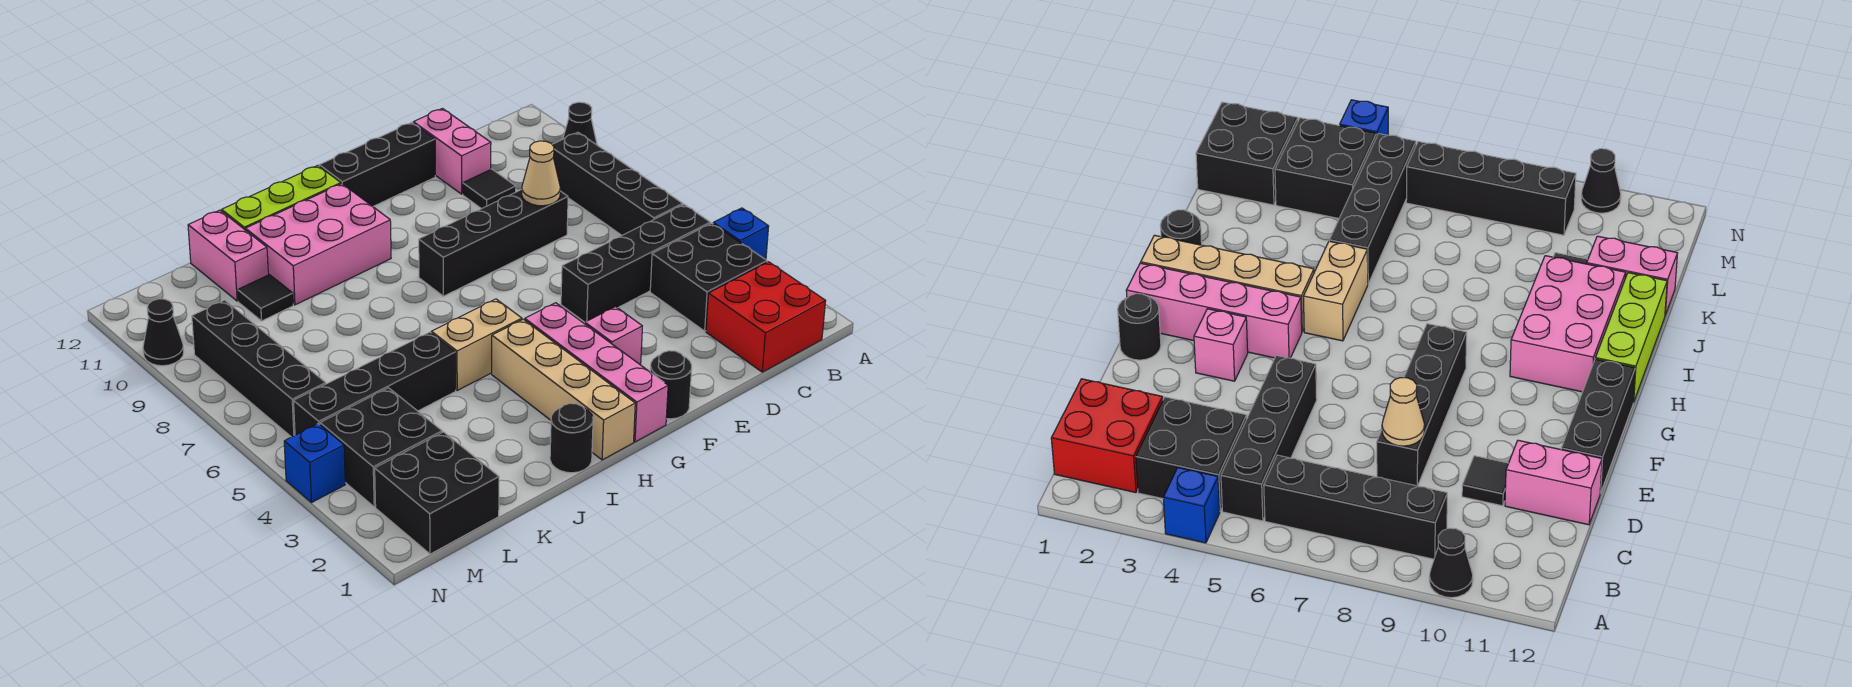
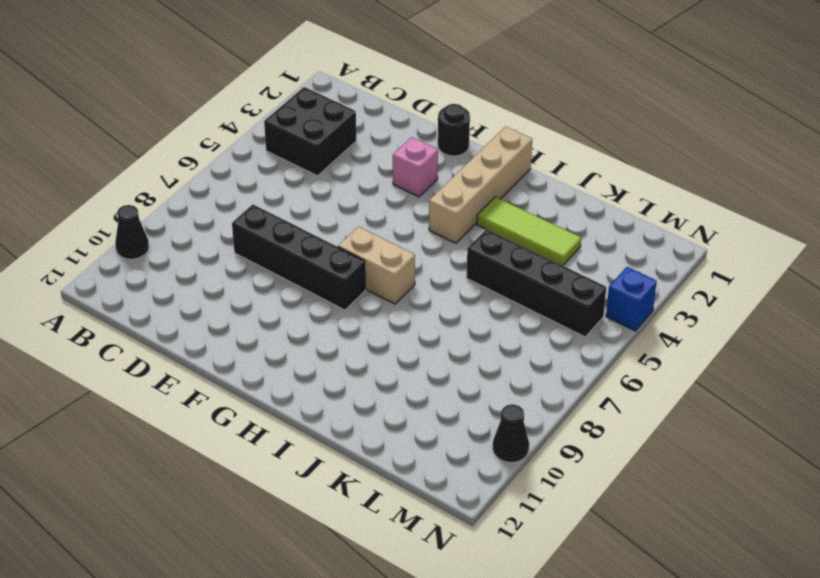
tan brick G7:H7 level 1 -> tan brick H5:I5 level 1
lime tile I3:K3 level 1 -> none
none -> blue brick A4 level 1
none -> red brick B1:C2 level 1
none -> black brick B5:E5 level 1

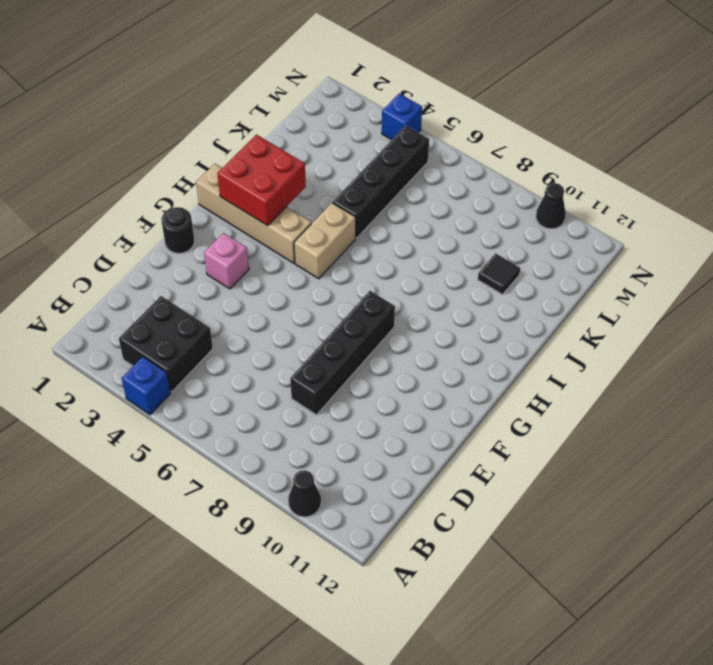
red brick H2:I3 level 2 -> red brick B1:C2 level 1
none -> black brick B5:E5 level 1
none -> black brick B6:B9 level 1
none -> black tile D10 level 1

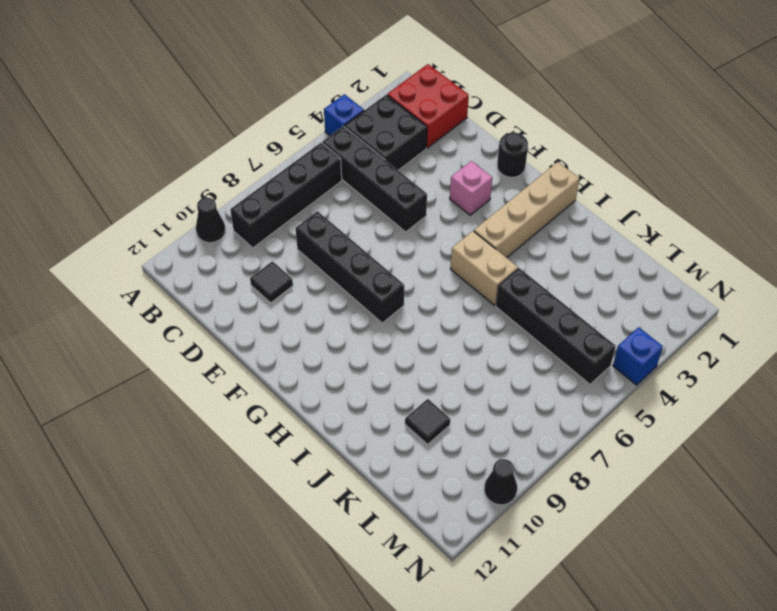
none -> pink brick D11:D12 level 1
none -> black brick E12:G12 level 1
none -> pink brick G1:G4 level 1

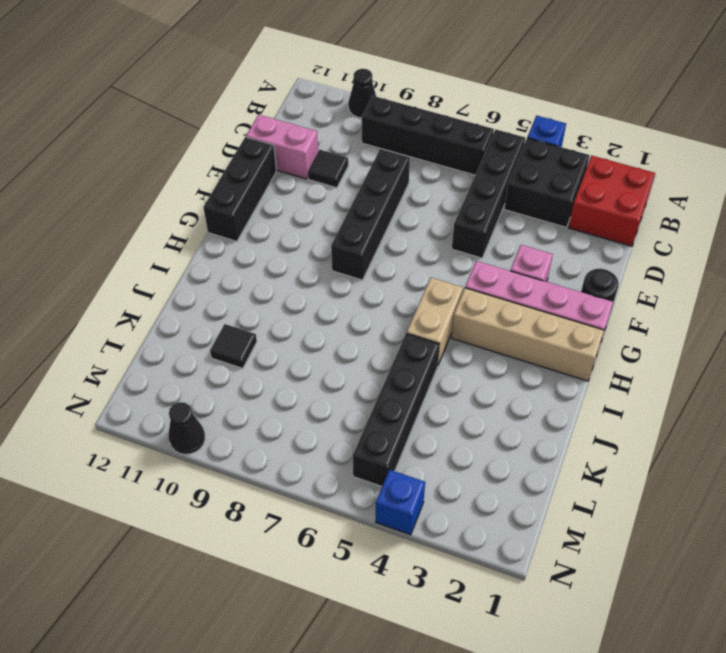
none -> pink brick H10:J11 level 1
none -> lime brick H12:J12 level 1
none -> black round brick I1 level 1

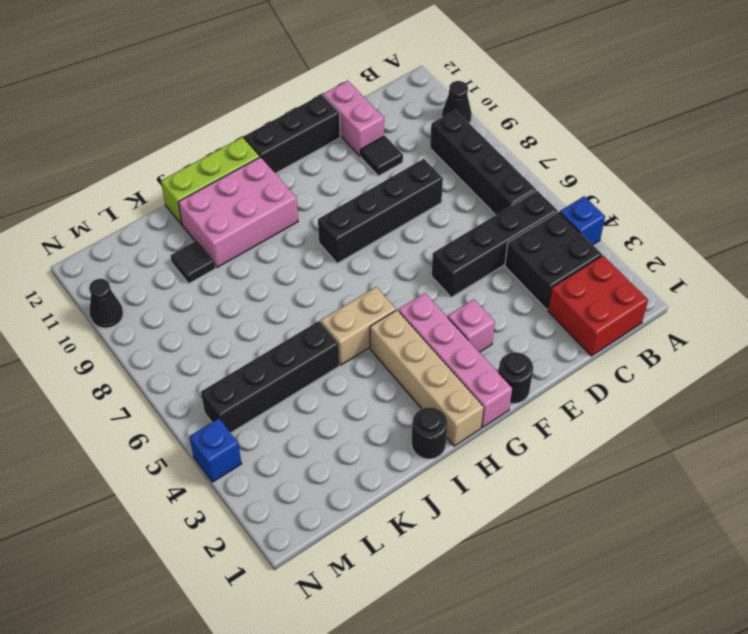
none -> pink brick K11:K12 level 1
none -> black brick L1:M2 level 1
none -> black brick L3:M4 level 1

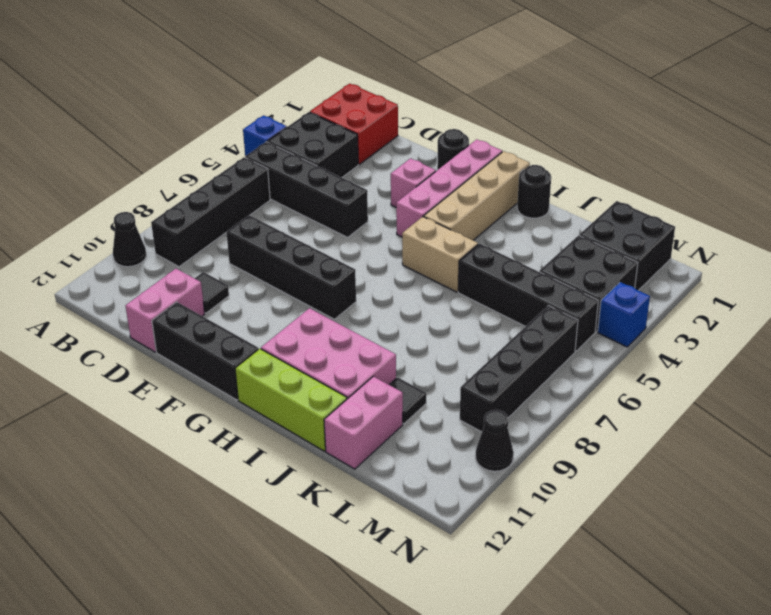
none -> tan cone D8 level 2

